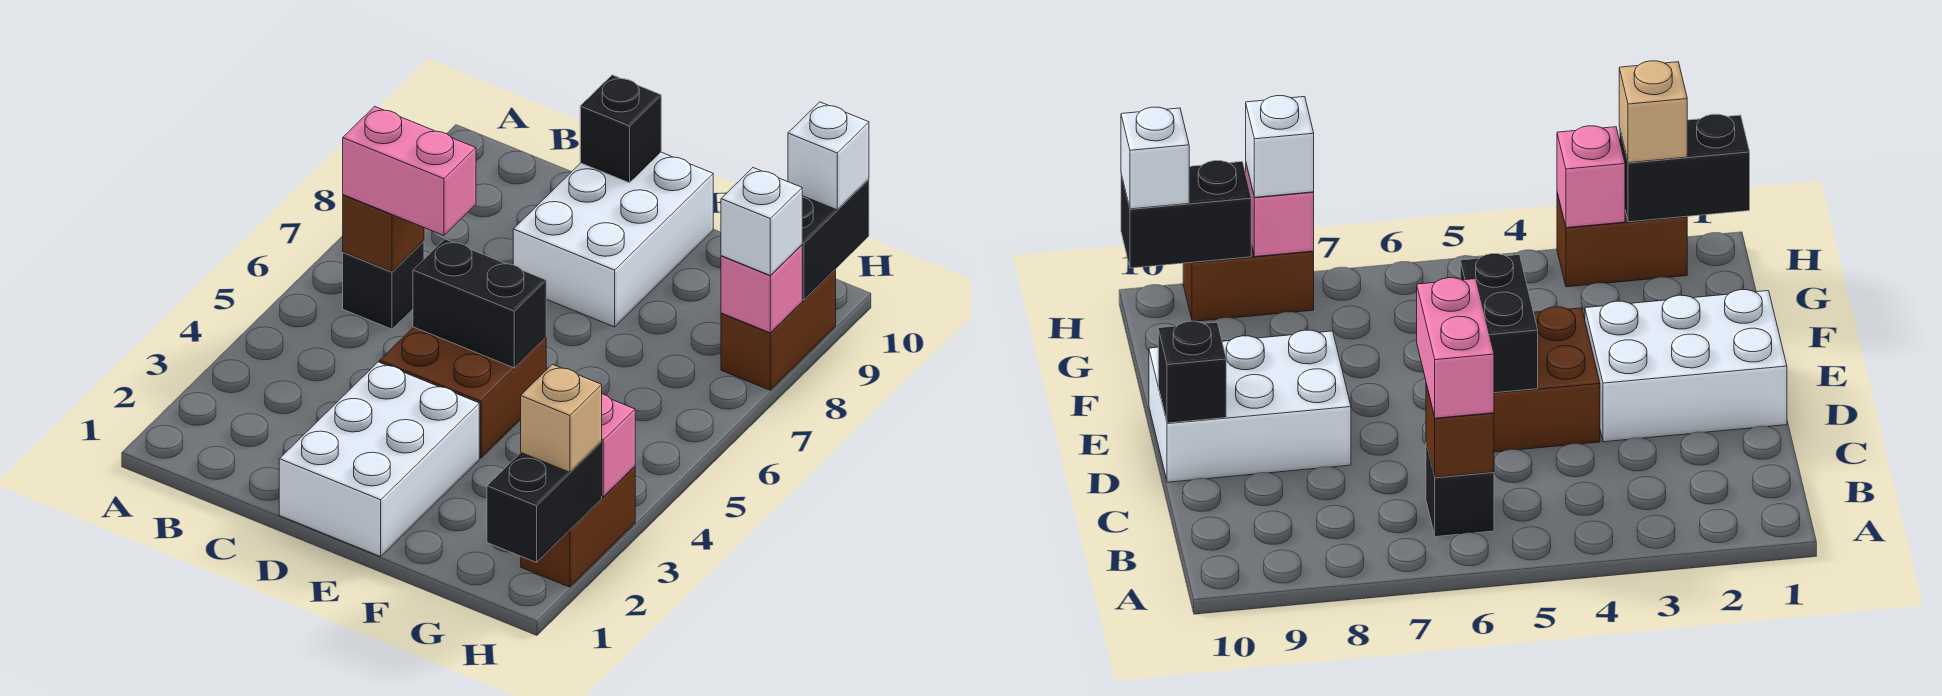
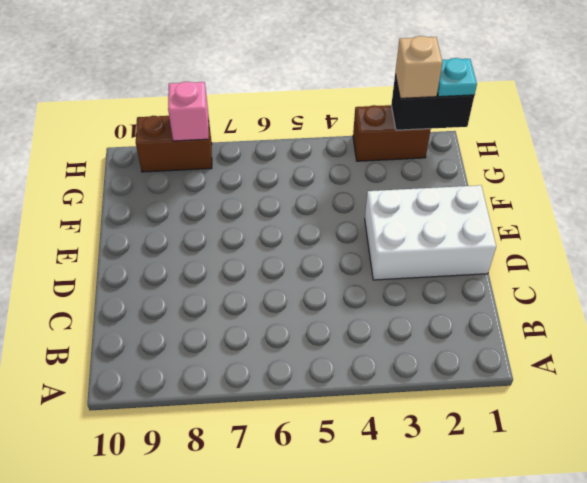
cyan plate H1 level 3 -> none
none -> black brick B6 level 1
none -> brown brick D4:E5 level 1
none -> white brick D8:E10 level 1

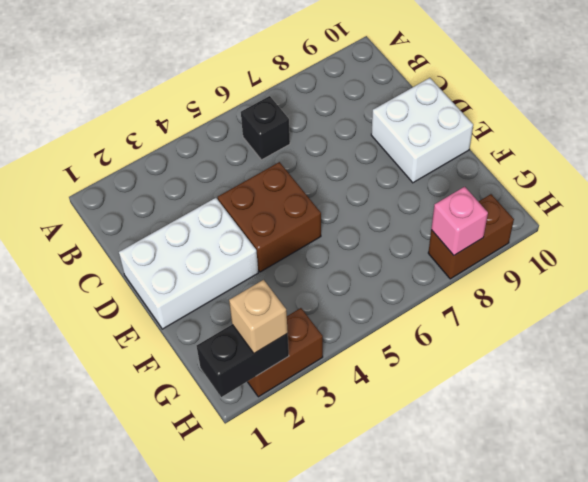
white brick D9:E10 level 1 -> white brick D8:E10 level 1
none -> brown brick B6 level 2
none -> black brick D5:E5 level 2
none -> black brick D10 level 2

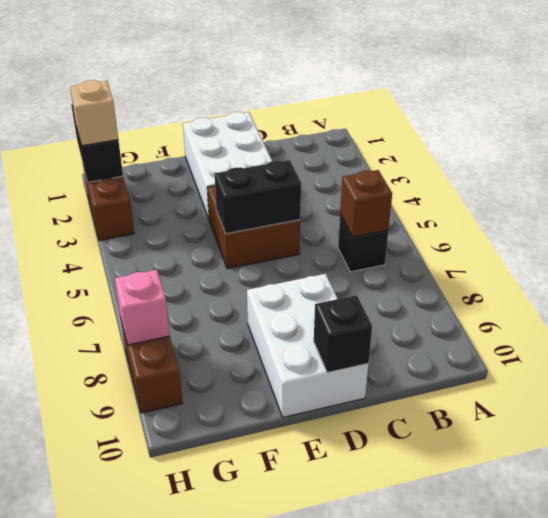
none -> pink brick H3 level 2
none -> black brick H9:H10 level 2
none -> pink brick B6:C6 level 3

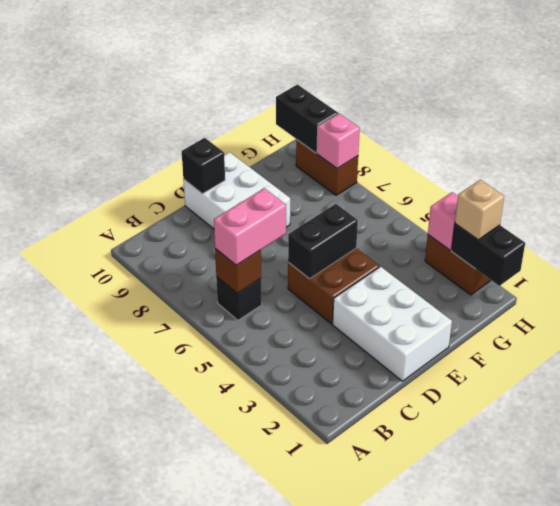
none -> white brick H8 level 3
none -> white brick H10 level 3

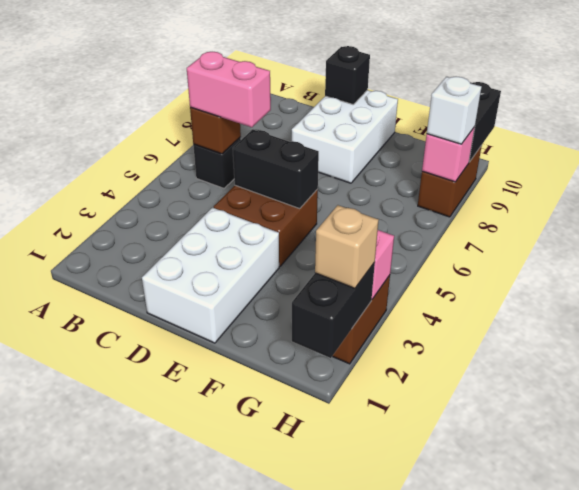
none -> white brick H10 level 3

